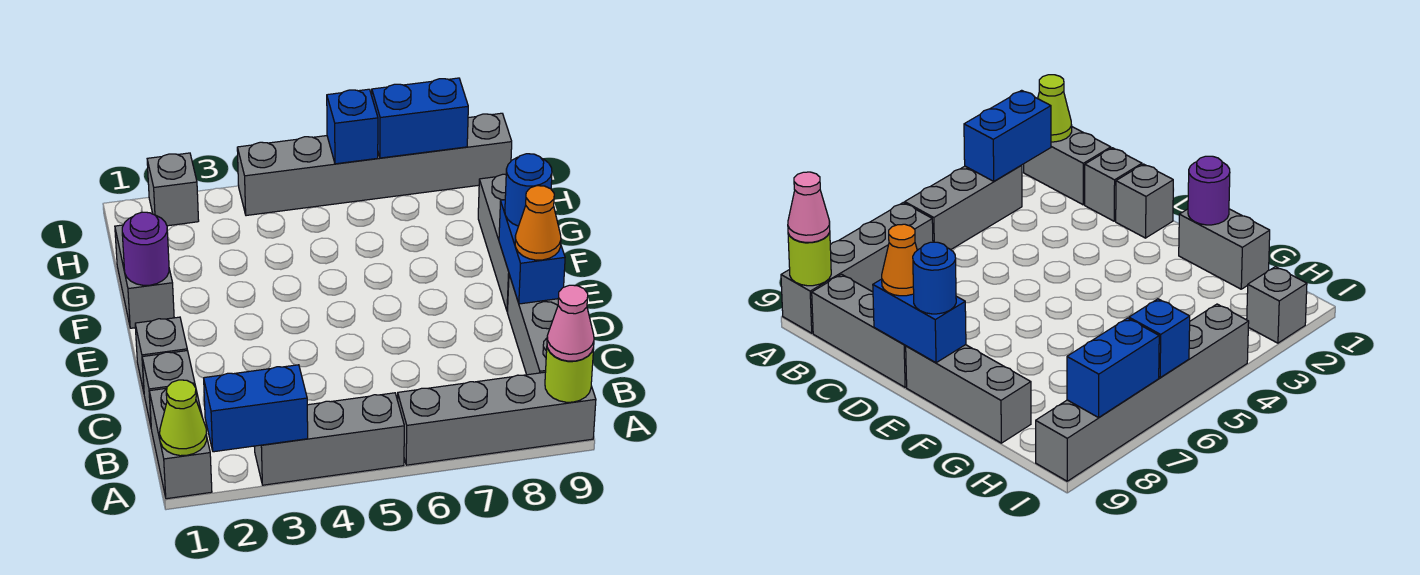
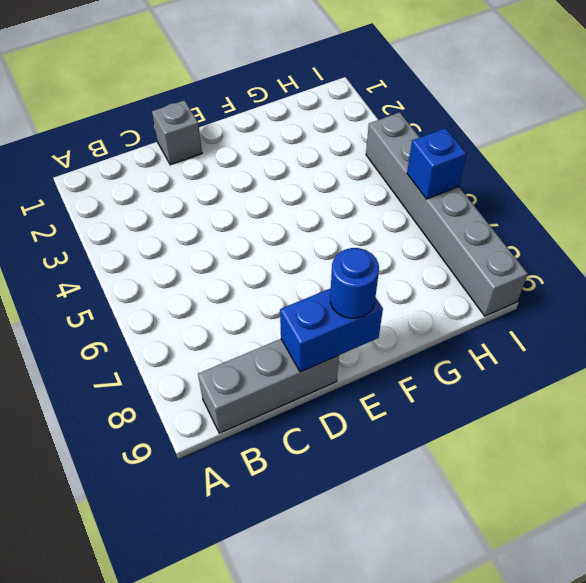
none -> grey brick A1:B1 level 1
none -> grey brick A3:A5 level 1
none -> grey brick A6:A9 level 1

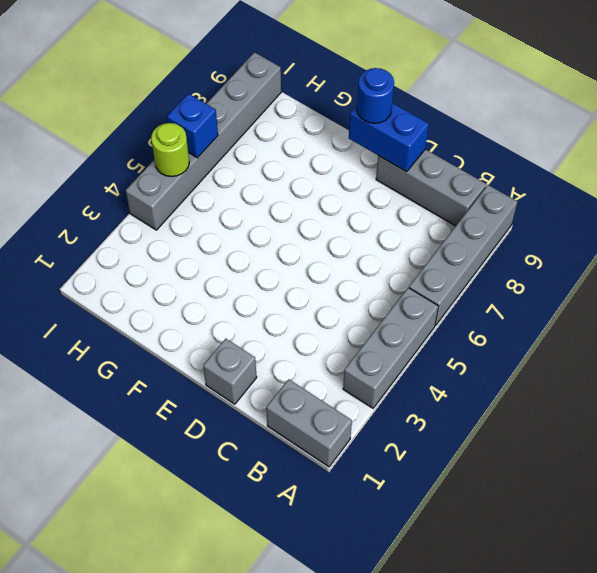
lime round brick I5 level 2 -> lime round brick A9 level 2
none -> grey brick C1 level 1
none -> grey brick E9:G9 level 1
none -> grey brick F1:G1 level 1

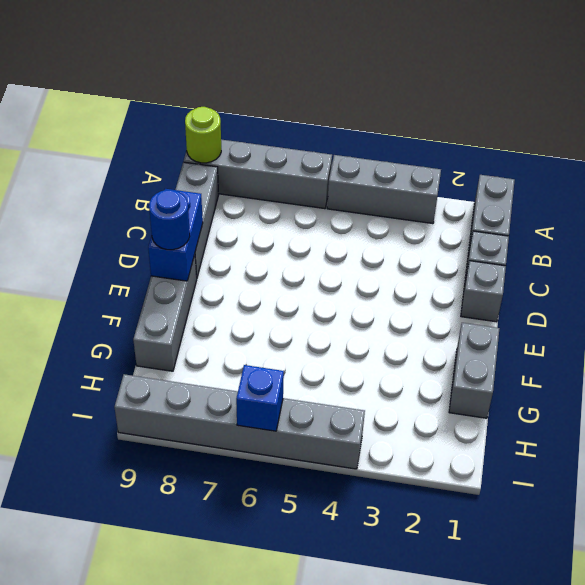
none -> grey brick I2 level 1
none -> lime cone A1 level 2
none -> blue brick A2:A3 level 2

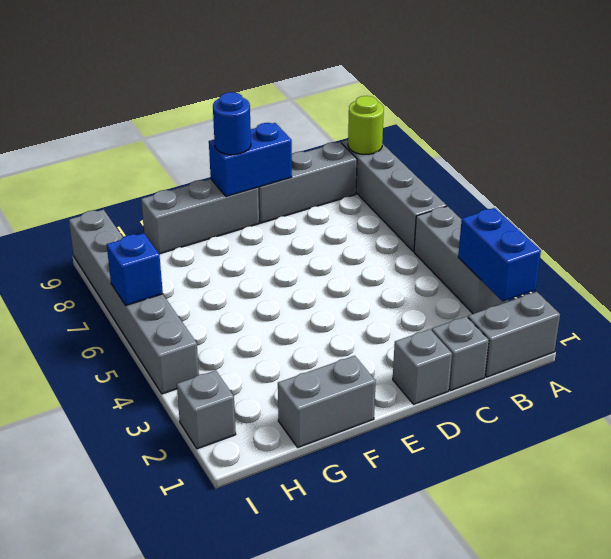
none -> lime cone A1 level 2
none -> purple round brick F1 level 2
none -> blue brick I7:I8 level 2

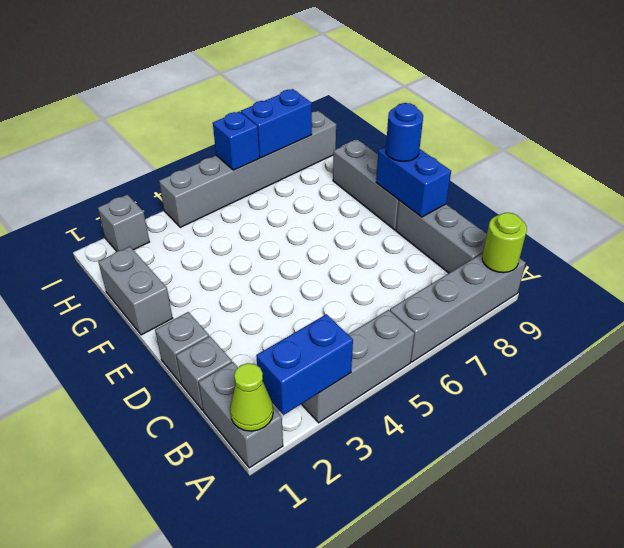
none -> purple round brick F1 level 2
none -> pink cone A9 level 3
none -> orange cone D9 level 3

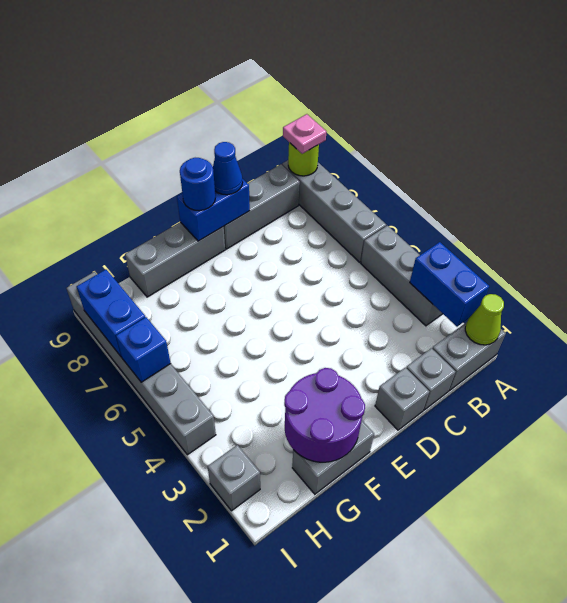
pink plate A9 level 3 -> pink cone A9 level 3
blue cone D9 level 3 -> orange cone D9 level 3
purple round brick F1:G2 level 2 -> purple round brick F1 level 2

